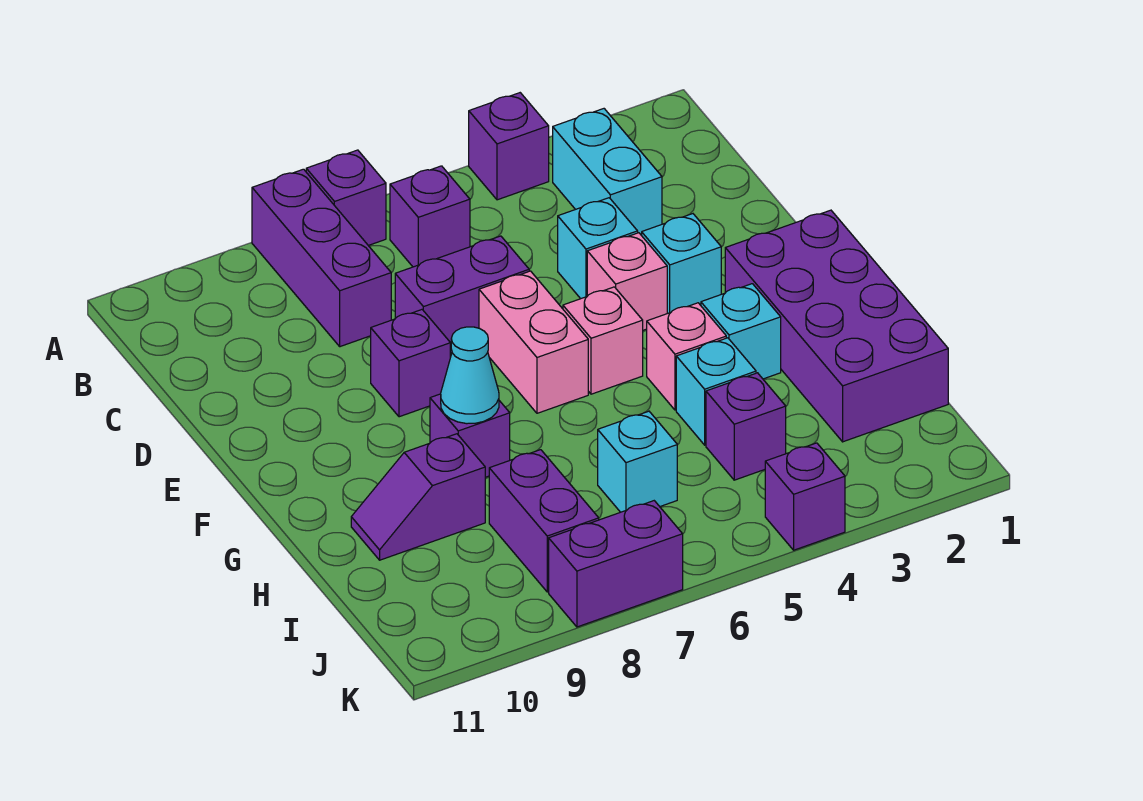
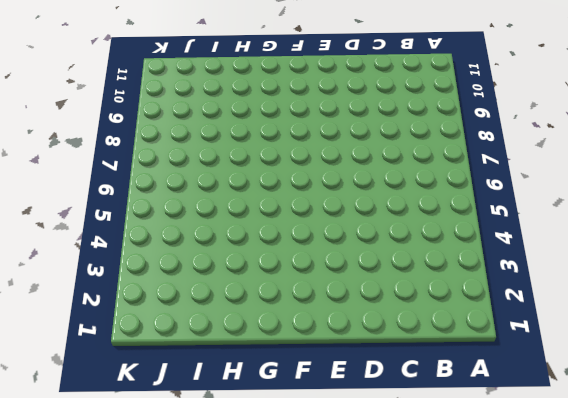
none -> purple brick A4 level 1
none -> purple brick A7 level 1
none -> purple brick A8:C8 level 1

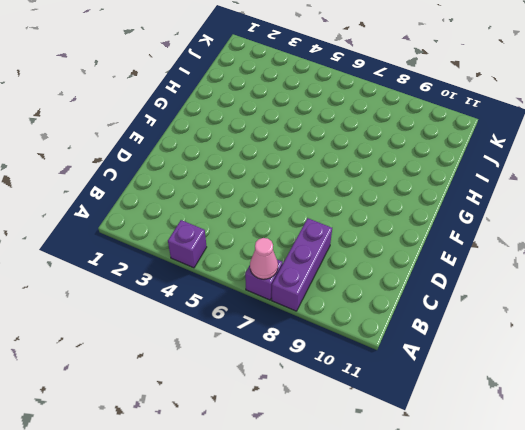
pink cone A7 level 2 -> none
none -> cyan brick B3:C3 level 1
none -> purple brick B6 level 1
none -> cyan brick D4 level 1

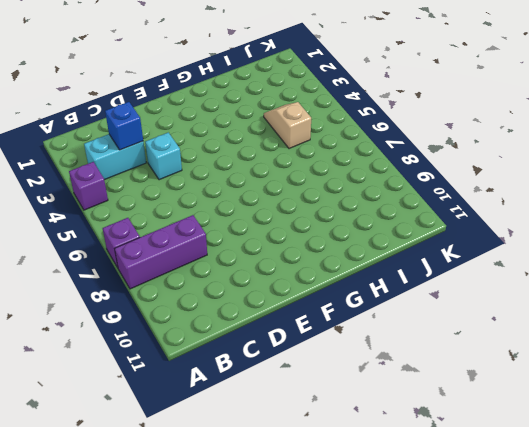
blue brick C3 level 2 -> none
tan slope I4:I5 level 1 top 5 -> purple brick I4 level 1
none -> purple brick B6 level 1
none -> purple brick D6:D7 level 1
none -> cyan brick E3 level 1

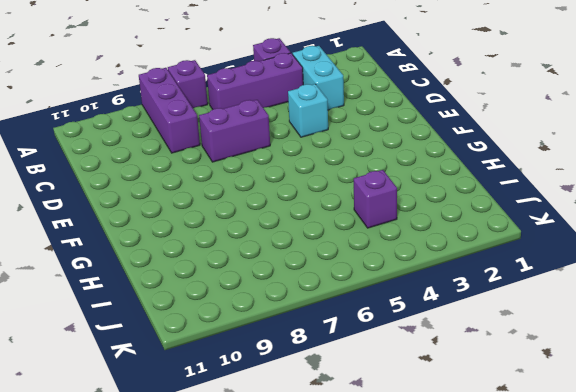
purple brick B4:B6 level 1 -> purple brick B6 level 1
none -> cyan brick E3 level 1
none -> pink brick E4 level 1
none -> pink brick E6:F6 level 1

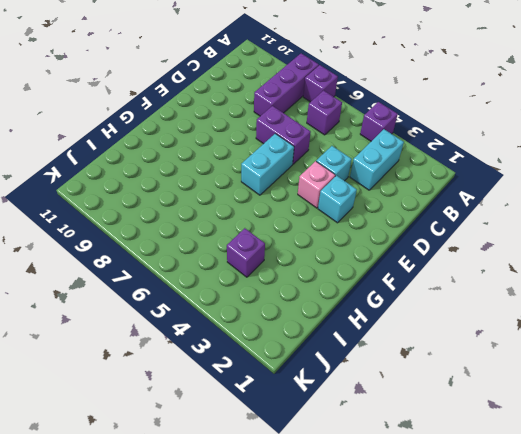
cyan brick E6:F6 level 1 -> pink brick E6:F6 level 1
none -> purple brick E8 level 1
none -> purple brick F1:I2 level 1
none -> pink brick F5 level 1

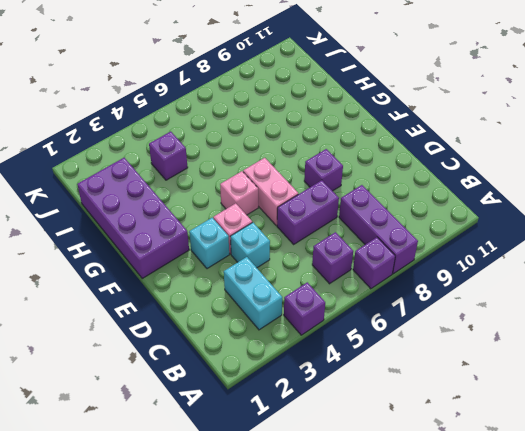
none -> cyan brick G3 level 1
none -> pink brick G4 level 1
none -> purple brick G8 level 1

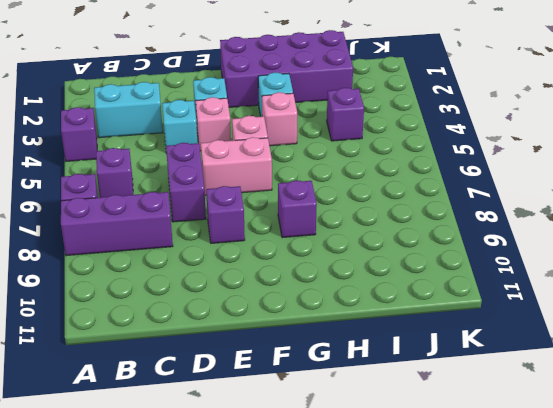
none -> cyan brick H4 level 1
none -> purple slope H9:H10 level 1 top 9
none -> cyan brick I6 level 1

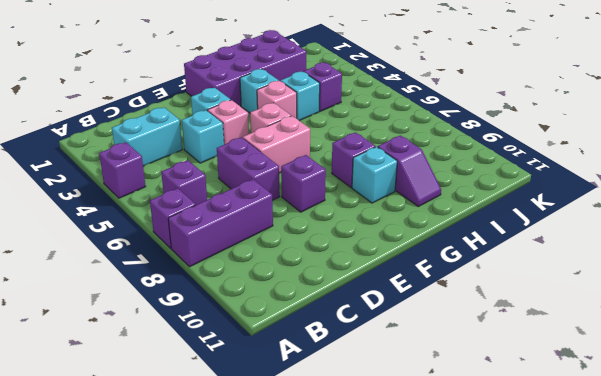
cyan brick G9 level 1 -> cyan brick I6 level 1
none -> purple brick I8:J8 level 1
none -> purple brick K4 level 1
none -> purple brick K7:K8 level 1

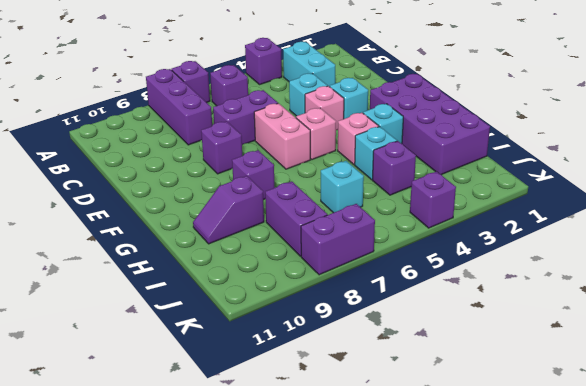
none -> cyan cone G8 level 2

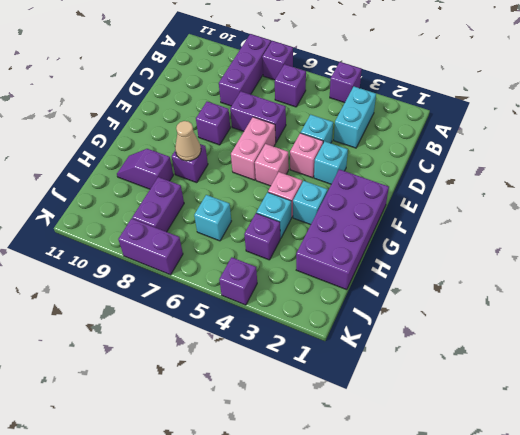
tan cone G8 level 2 -> cyan cone G8 level 2

